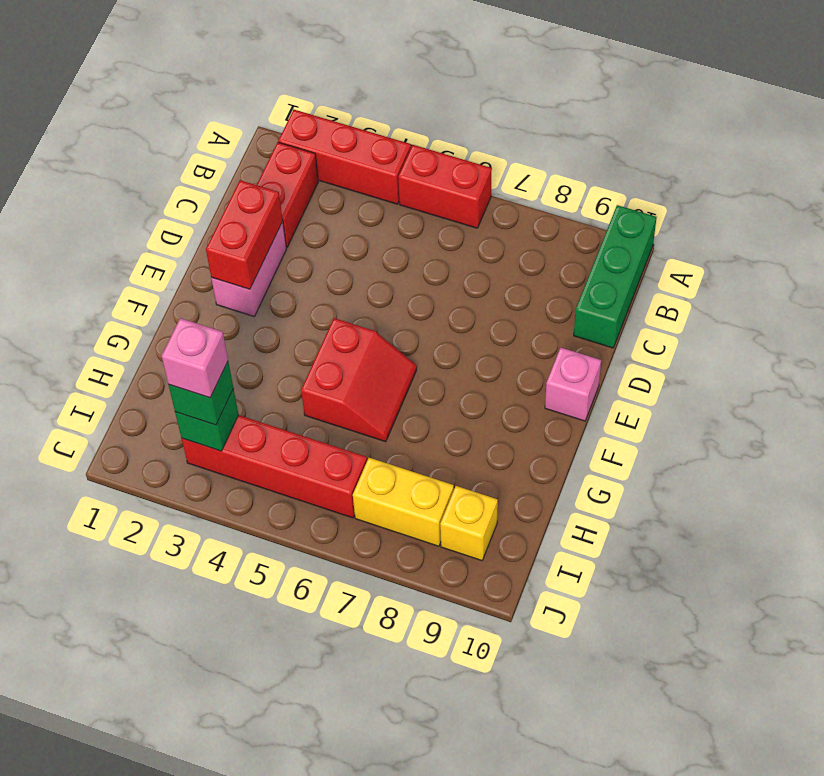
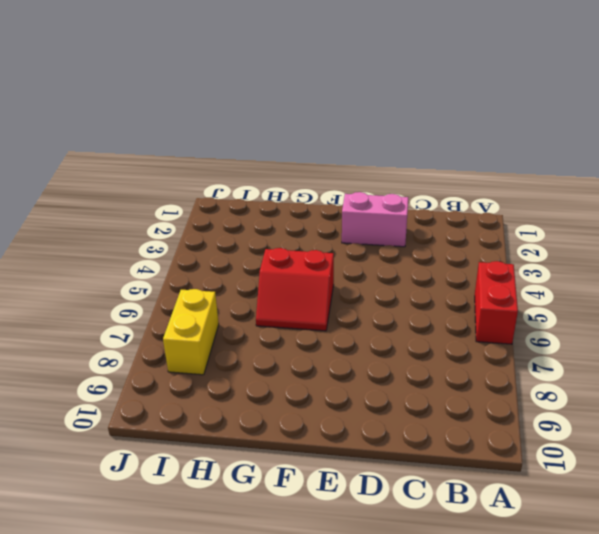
none -> red brick A2:A4 level 1
none -> green brick A10:C10 level 1
none -> red brick B2:C2 level 1

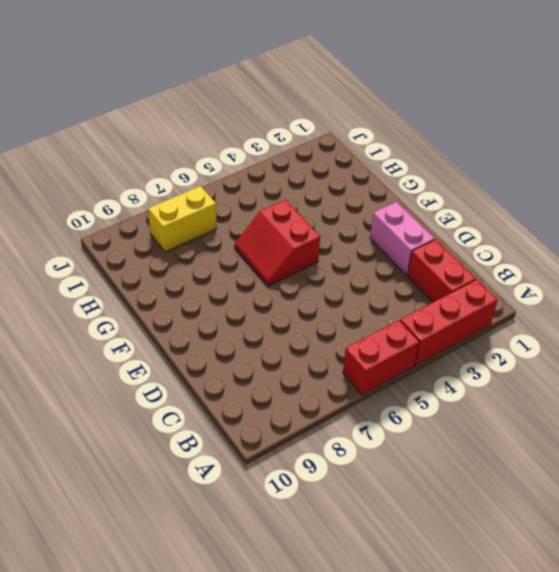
none -> green brick A10:C10 level 1
none -> pink brick E10 level 1
none -> red brick I3:I6 level 1

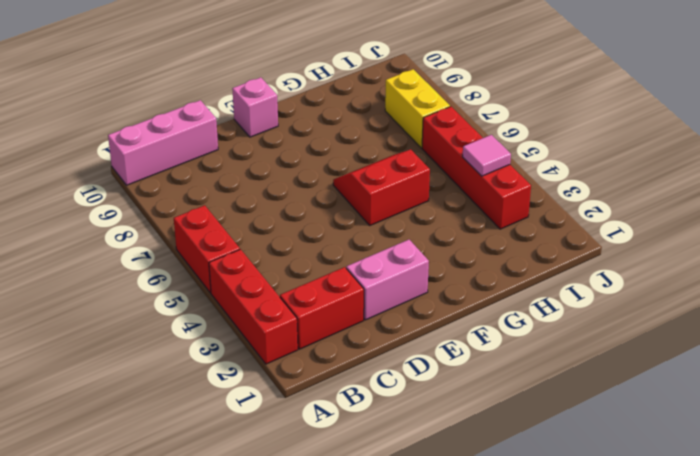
pink brick A10:C10 level 1 -> green brick A10:C10 level 1
pink tile I4 level 2 -> none
none -> yellow brick I9 level 1
none -> red brick D2:E2 level 2
none -> green brick I3 level 2

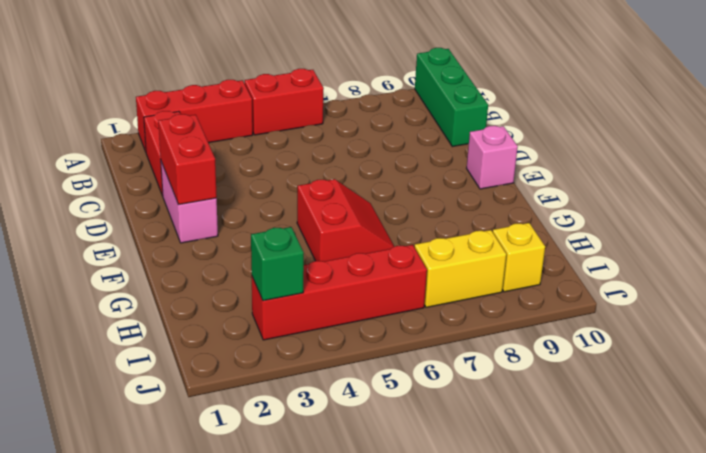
none -> green brick I3 level 3
none -> pink brick I3 level 4

